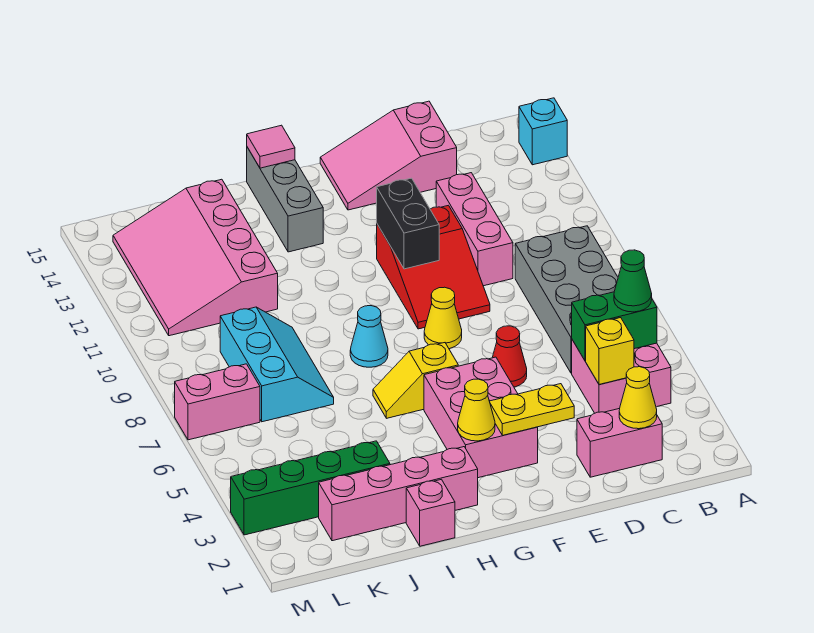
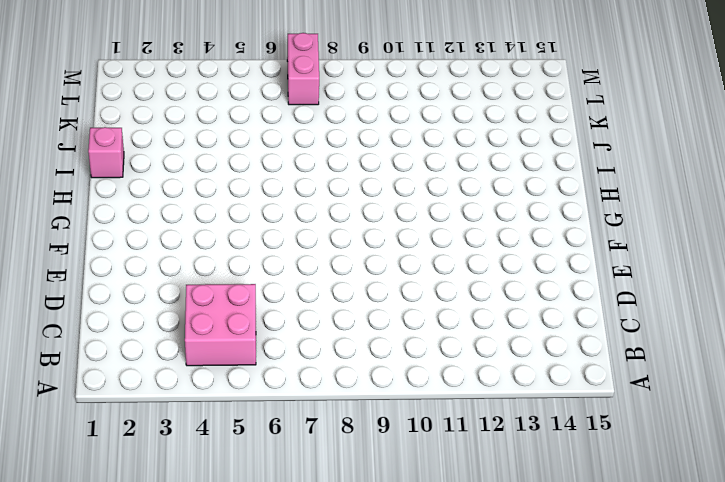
none -> cyan brick A14 level 1
none -> grey brick B6:C9 level 1
none -> pink brick C2:D2 level 1

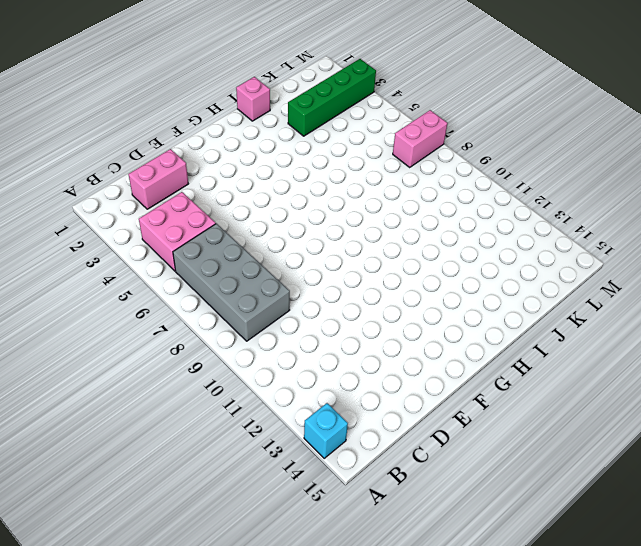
none -> pink brick D10:D12 level 1
none -> pink slope D14:F15 level 1 top D
none -> red cone E6 level 1

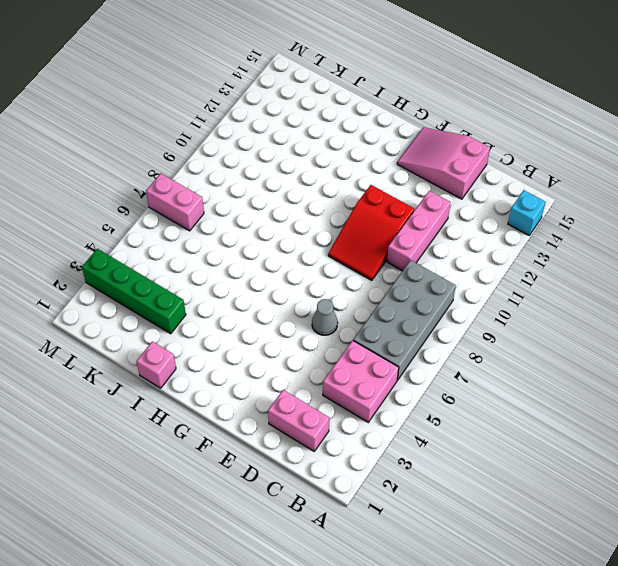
grey cone E6 level 1 -> red cone E6 level 1
none -> pink brick F3:G5 level 1
none -> yellow cone F8 level 1
none -> yellow slope G6:H6 level 1 top G

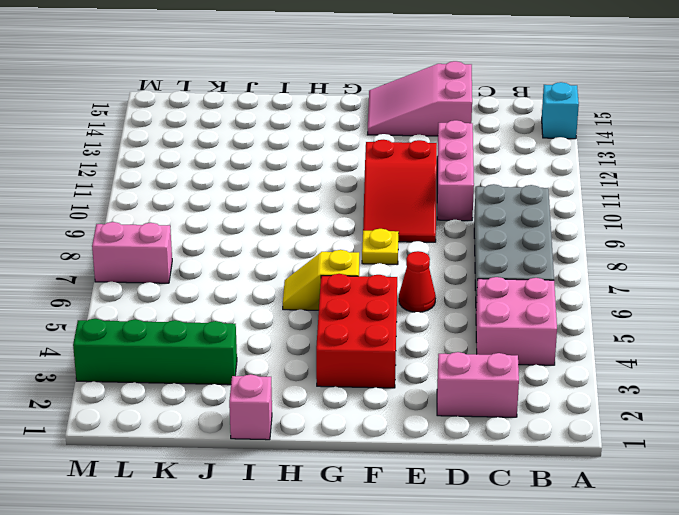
red brick F3:G5 level 1 -> pink brick F3:G5 level 1
yellow plate F8 level 1 -> yellow cone F8 level 1
none -> pink brick H2:K2 level 1
none -> cyan cone H8 level 1
none -> grey brick H13:H15 level 1

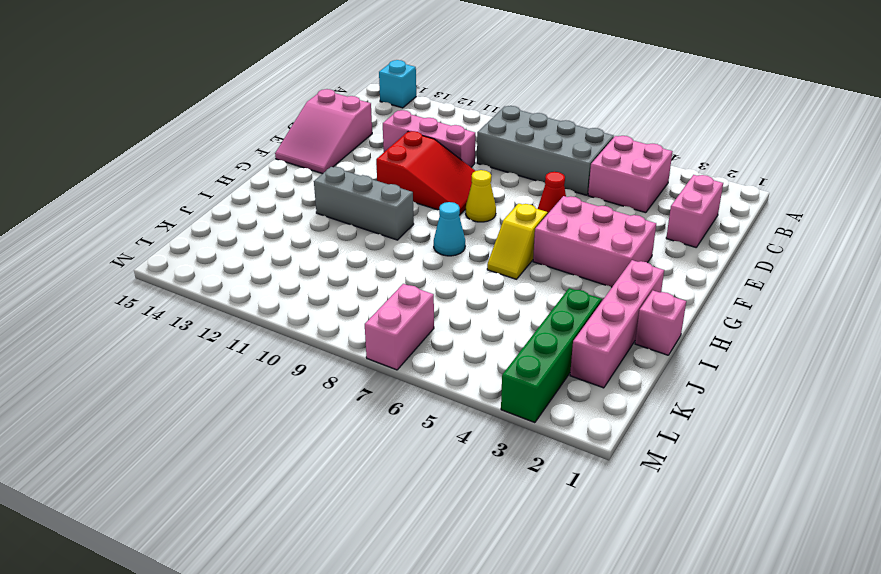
grey brick H10:H12 level 1 -> grey brick H13:H15 level 1
none -> cyan slope J7:K9 level 1 top K
none -> pink slope J11:L14 level 1 top J
none -> green brick B5:C5 level 2

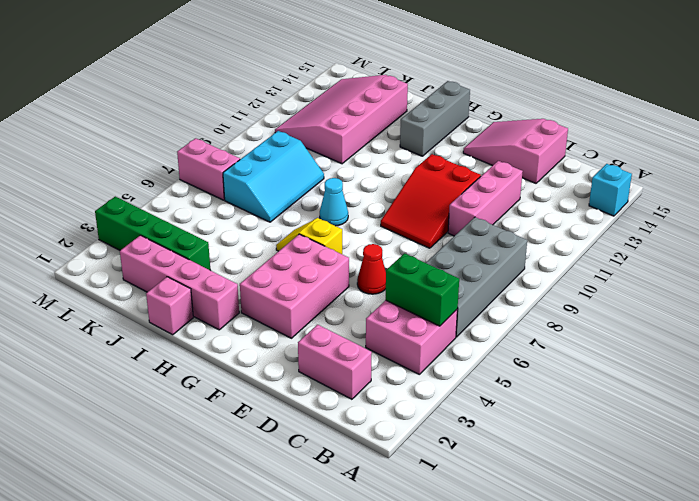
none -> yellow cone F8 level 1
none -> yellow cone C2 level 2
none -> yellow brick C4 level 2

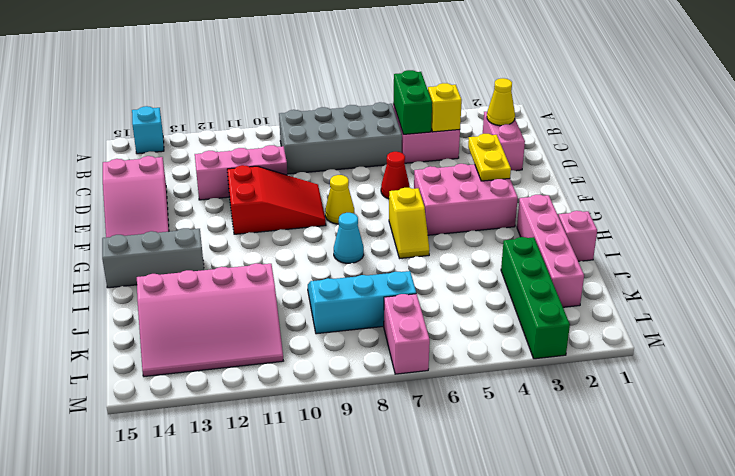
none -> black brick F10:F11 level 2
none -> yellow cone G3 level 2
none -> pink tile H15 level 2

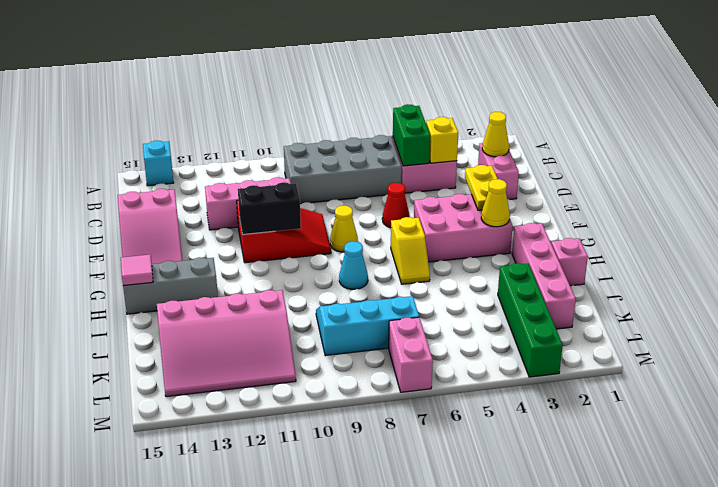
none -> green cone B5 level 3

